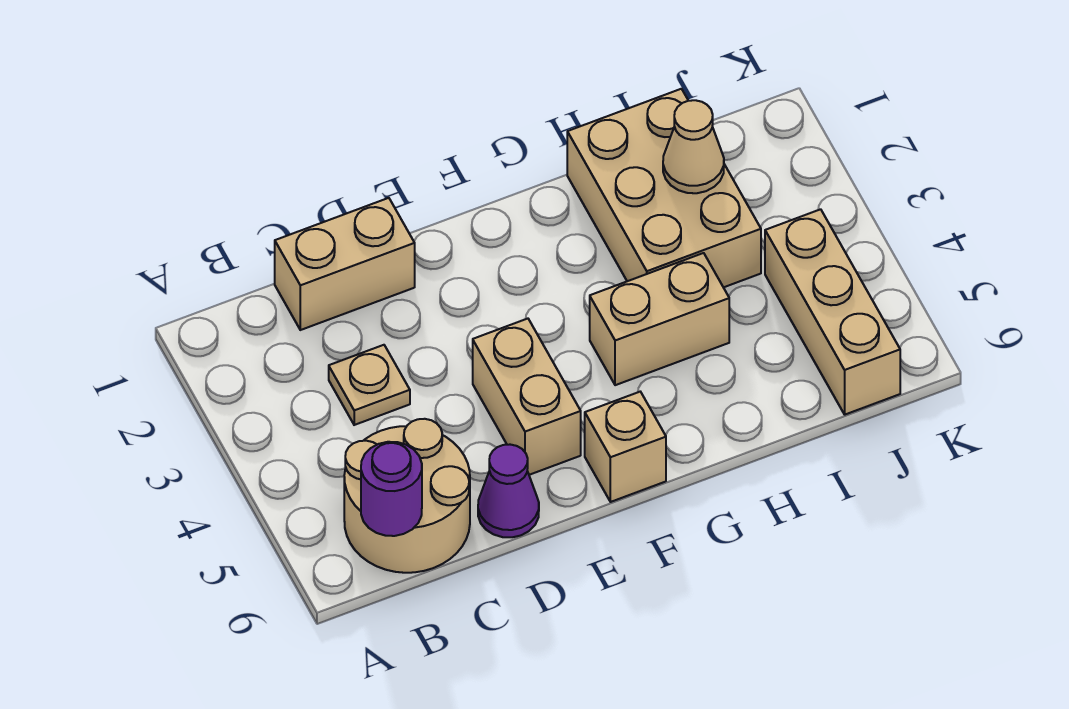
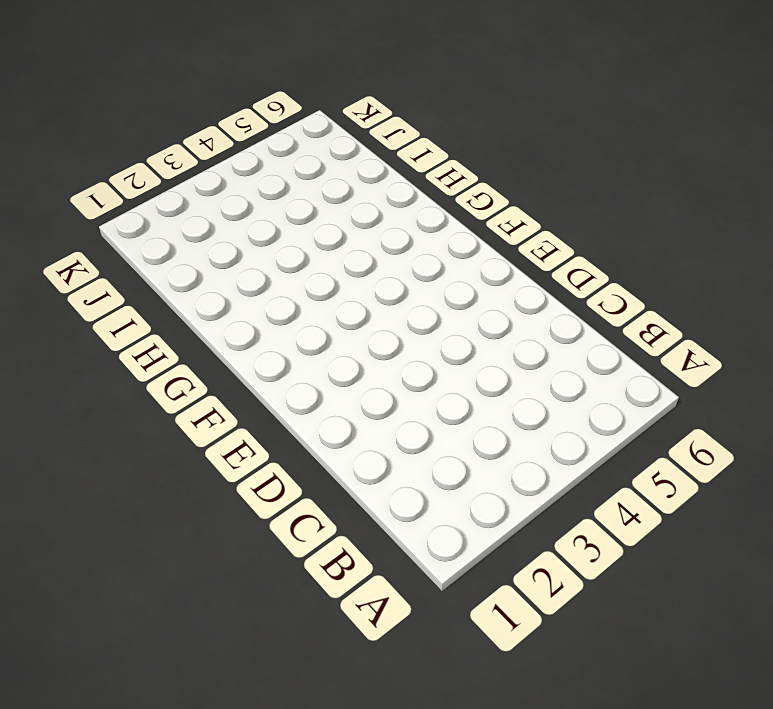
none -> tan round brick B5:C6 level 1
none -> tan brick C1:D1 level 1

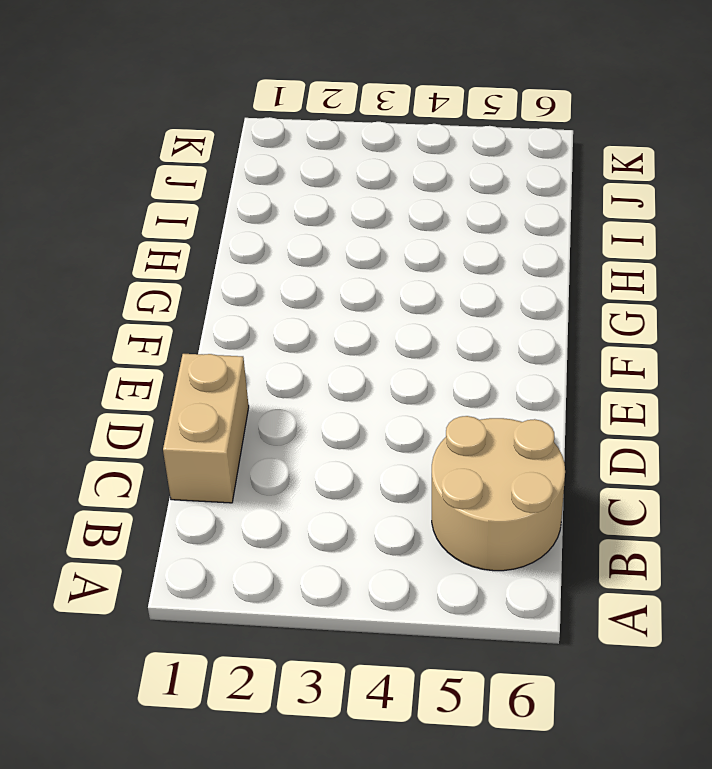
none -> tan plate C3 level 1
none -> purple cone D6 level 1

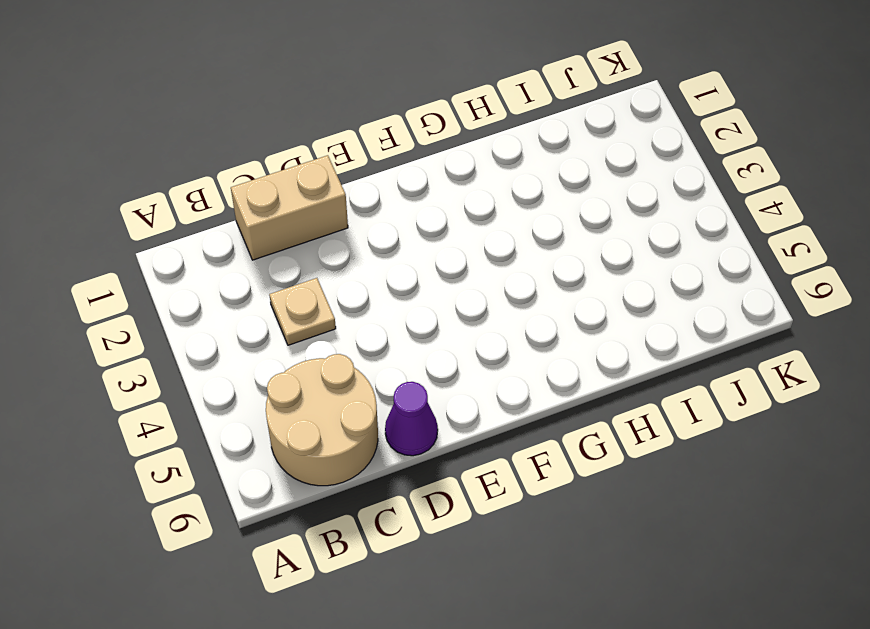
none -> tan brick E4:E5 level 1
none -> tan brick F6 level 1

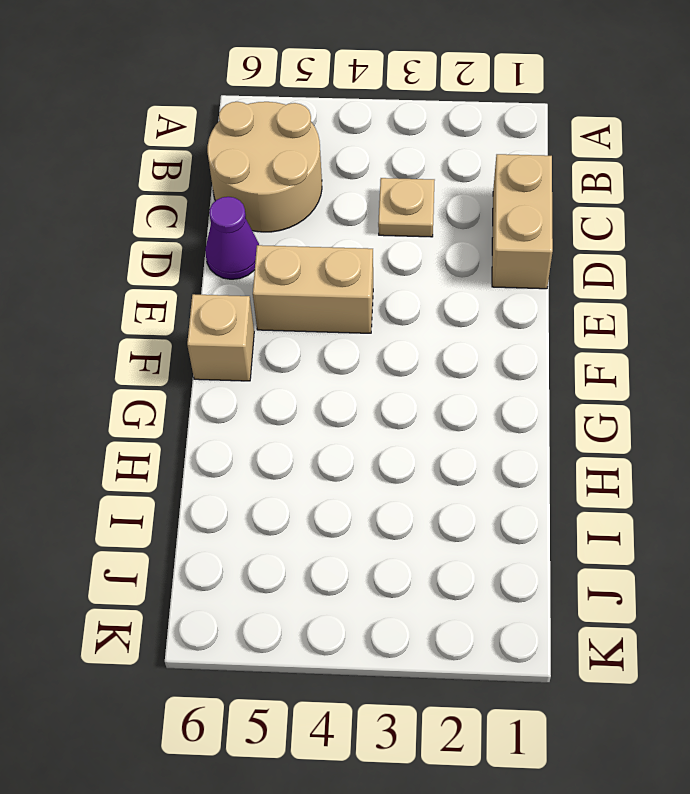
none -> tan brick G4:H4 level 1
none -> tan brick H1:I3 level 1

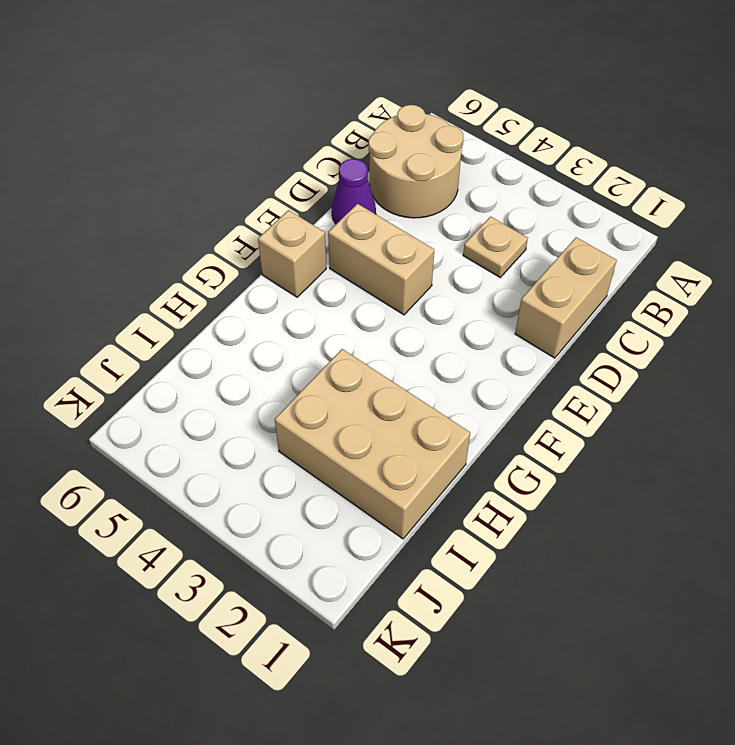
none -> tan brick G4:H4 level 1
none -> tan brick J4:J6 level 1

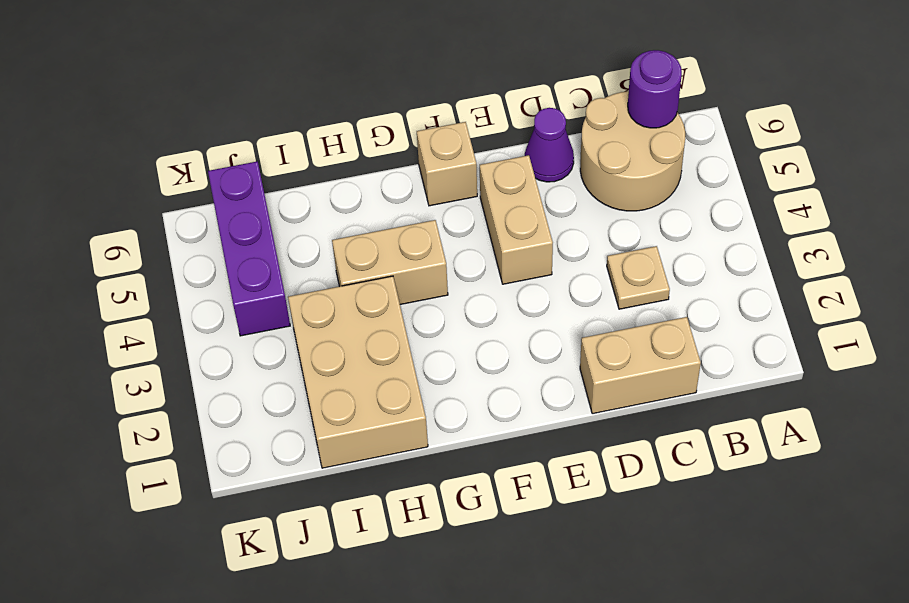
purple brick J4:J6 level 1 -> tan brick J4:J6 level 1
none -> tan cone I2 level 2

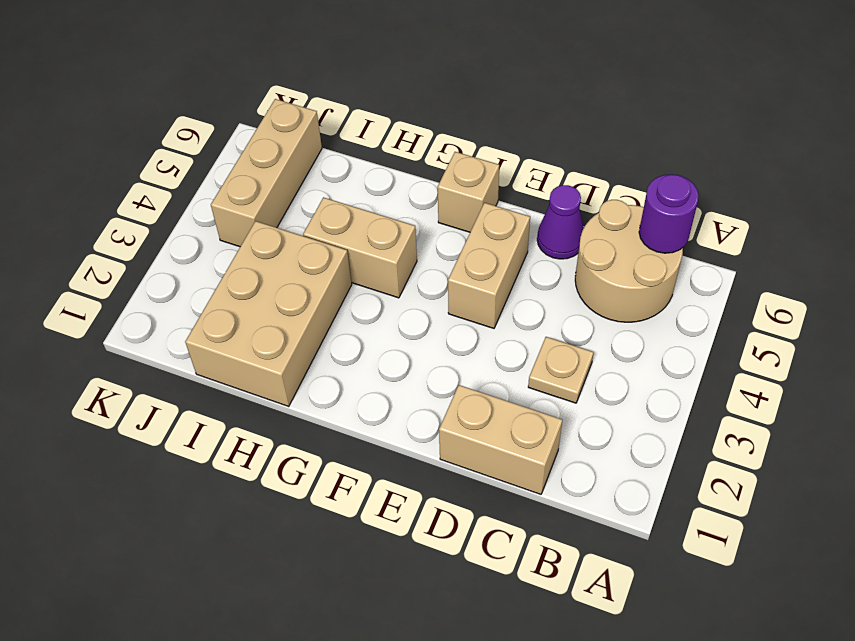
none -> tan cone I2 level 2

